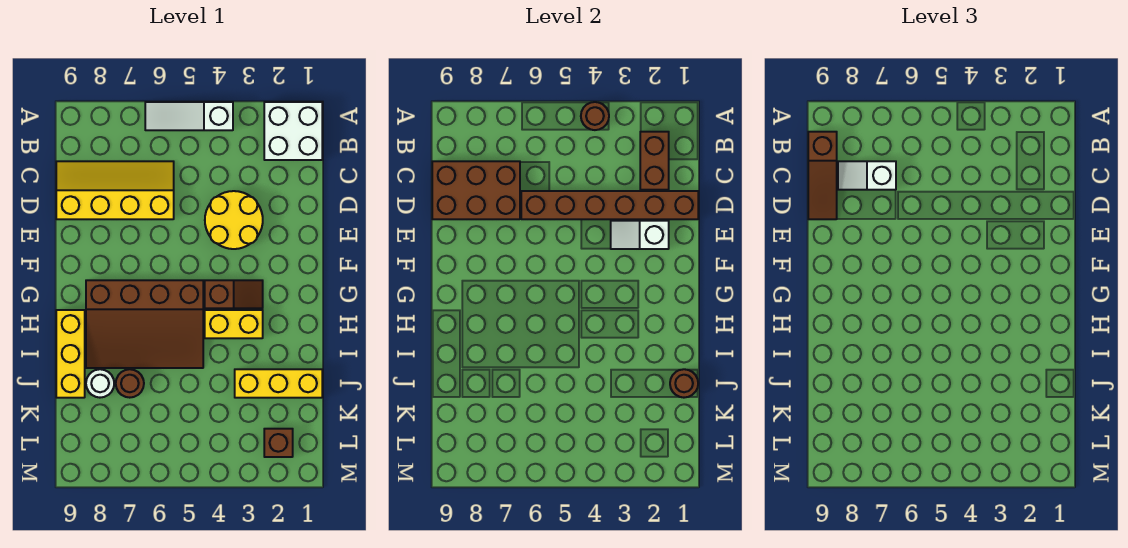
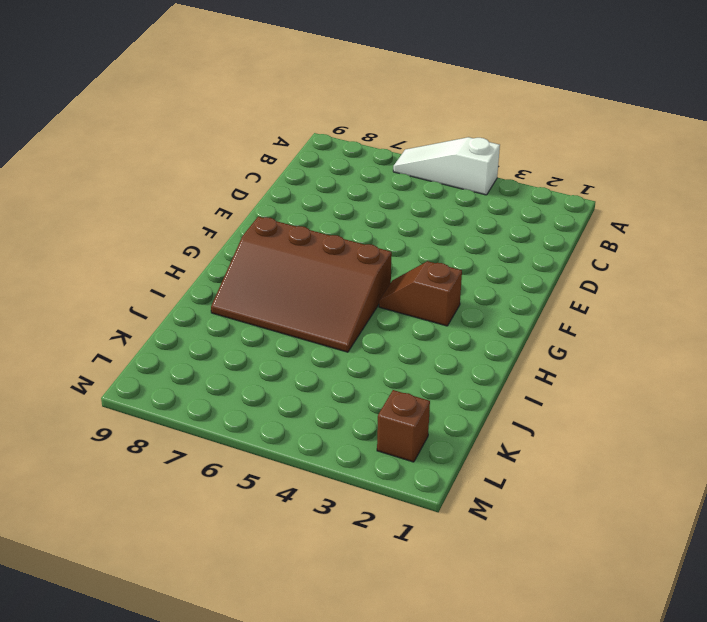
brown slope G3:G4 level 1 top 3 -> brown slope G3:G4 level 1 top 4
none -> white brick A1:B2 level 1
none -> yellow slope C6:D9 level 1 top D
none -> yellow round brick D3:E4 level 1

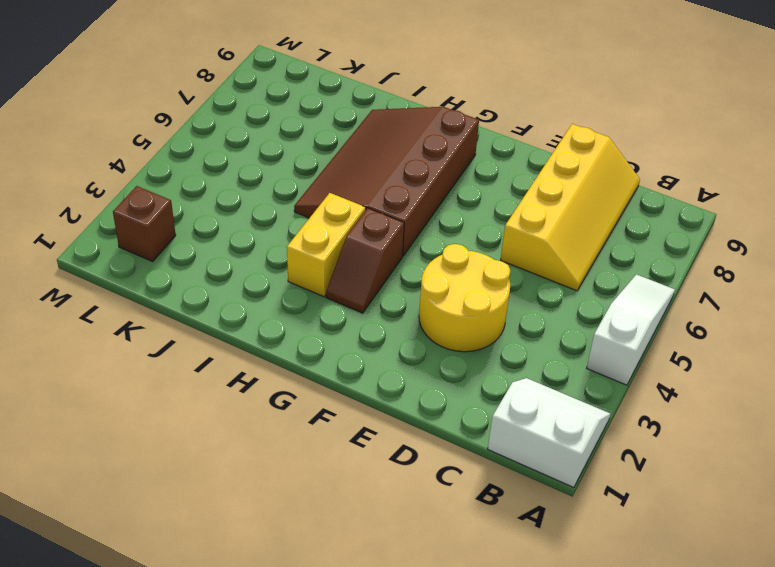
white slope A1:B2 level 1 top 1 -> white brick A1:B2 level 1
none -> yellow brick H9:J9 level 1
none -> yellow brick J1:J3 level 1
none -> brown round brick J7 level 1

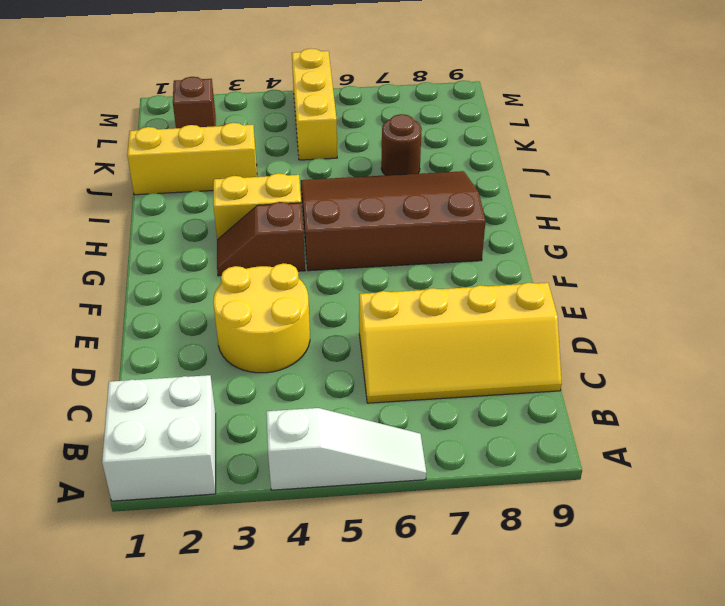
yellow brick K5:M5 level 1 -> yellow brick H9:J9 level 1
none -> white round brick J8 level 1
none -> brown round brick A4 level 2
none -> brown brick B2:C2 level 2

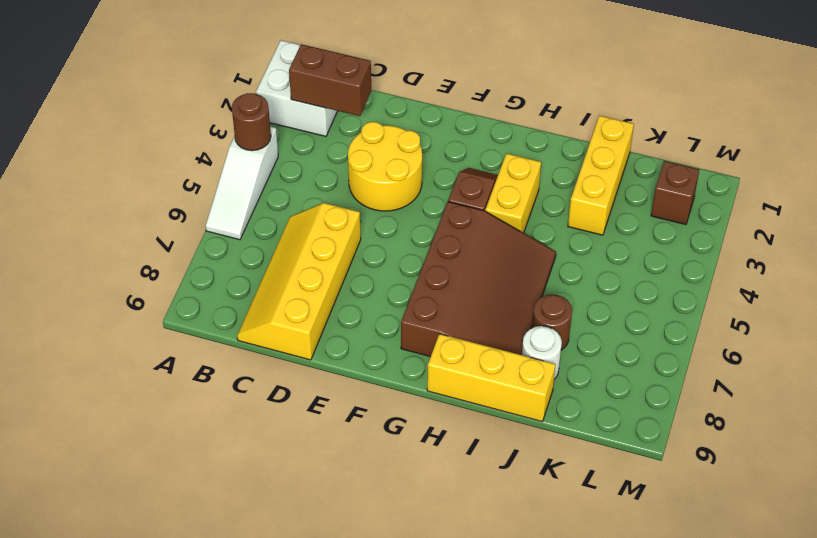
none -> brown brick C7:D9 level 2
none -> brown brick D1:D6 level 2
none -> white slope E2:E3 level 2 top 2

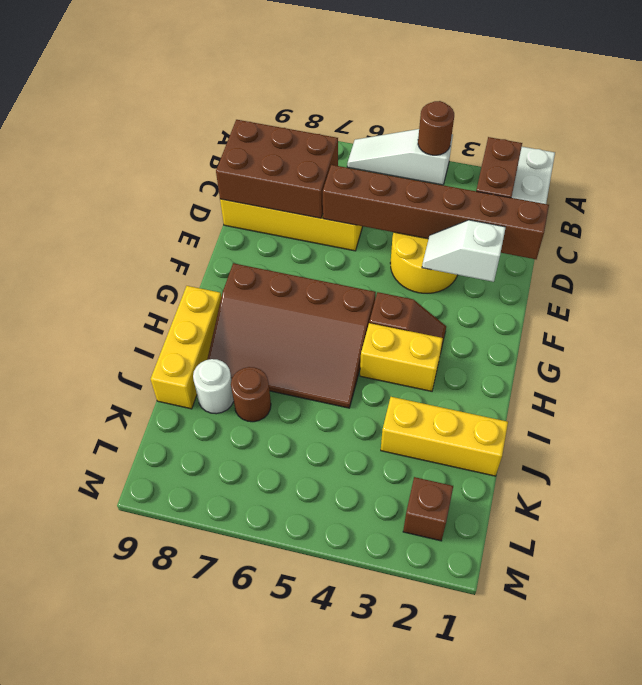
none -> brown round brick J1 level 2
none -> brown slope B9:D9 level 3 top B
none -> white slope C7:C8 level 3 top 7

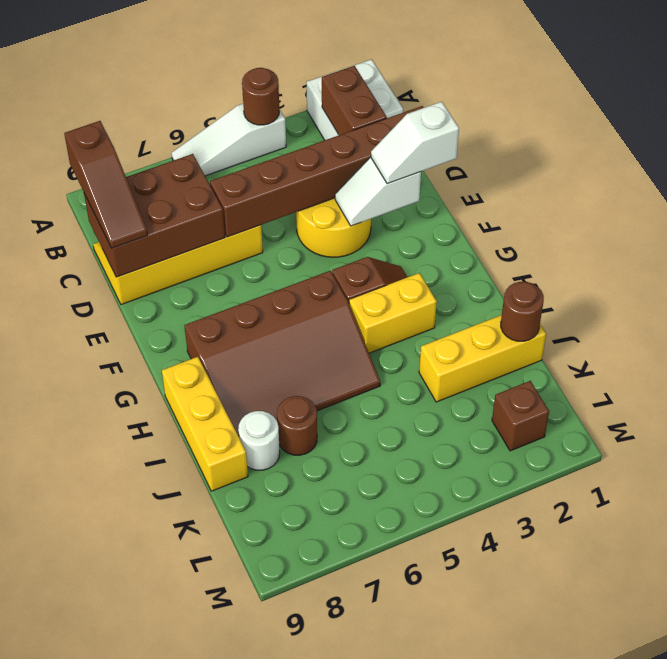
white slope E1:E2 level 3 top 1 -> white slope C7:C8 level 3 top 7

